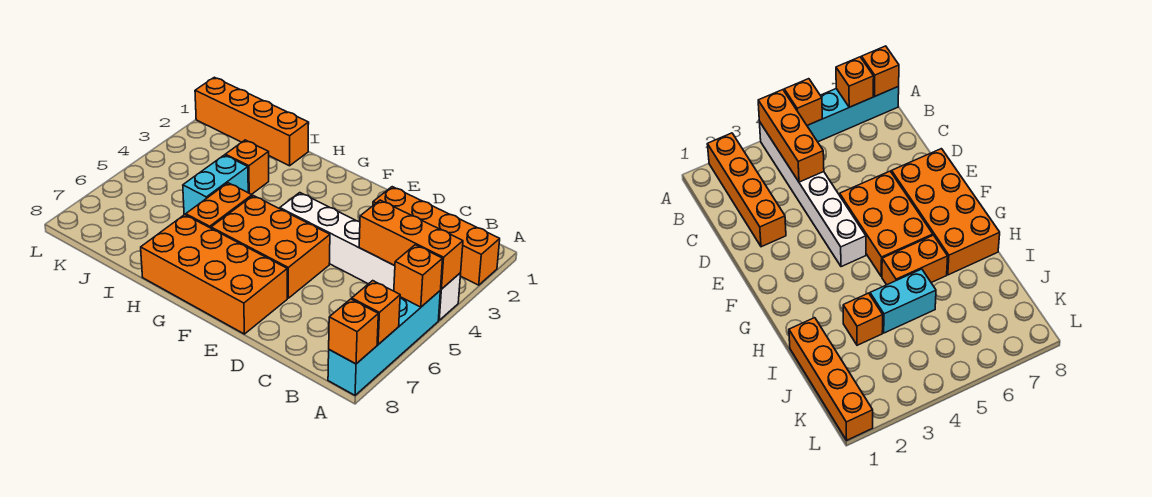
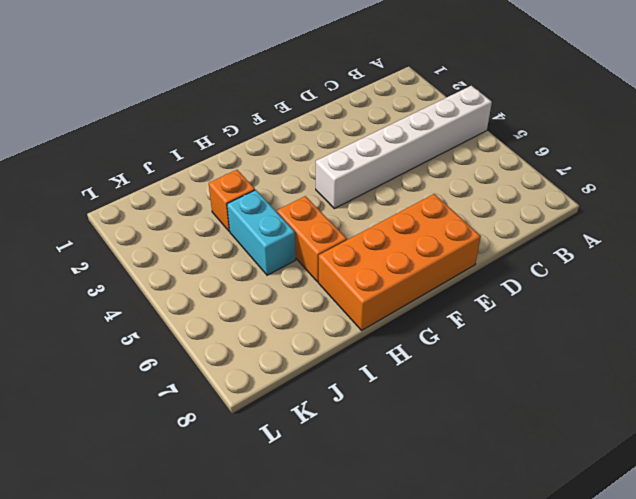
none -> orange brick A2:D2 level 1
none -> cyan brick A5:A8 level 1
none -> orange brick E5:G6 level 1

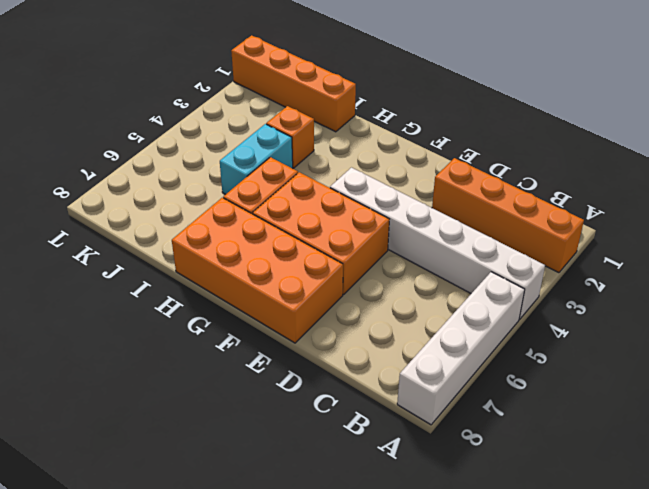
white brick A5:A8 level 1 -> cyan brick A5:A8 level 1
none -> orange brick A4:C4 level 2
none -> orange brick A5 level 2
none -> orange brick A7 level 2

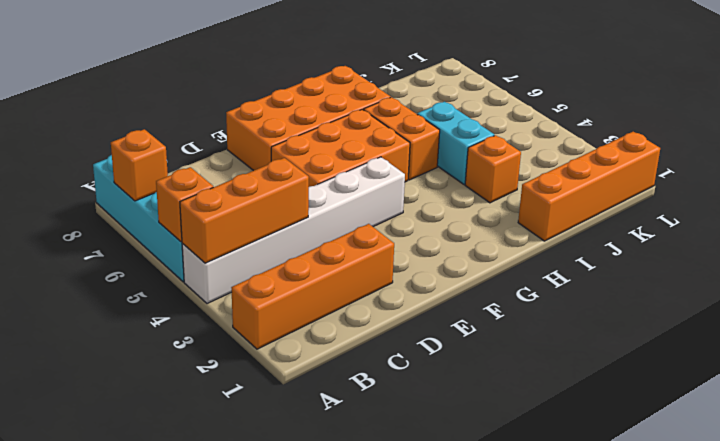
none -> orange brick A8 level 2

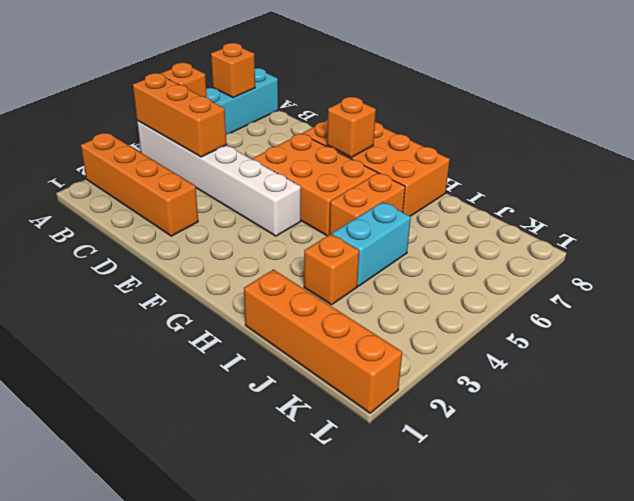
orange brick F7 level 2 -> orange brick A8 level 2

